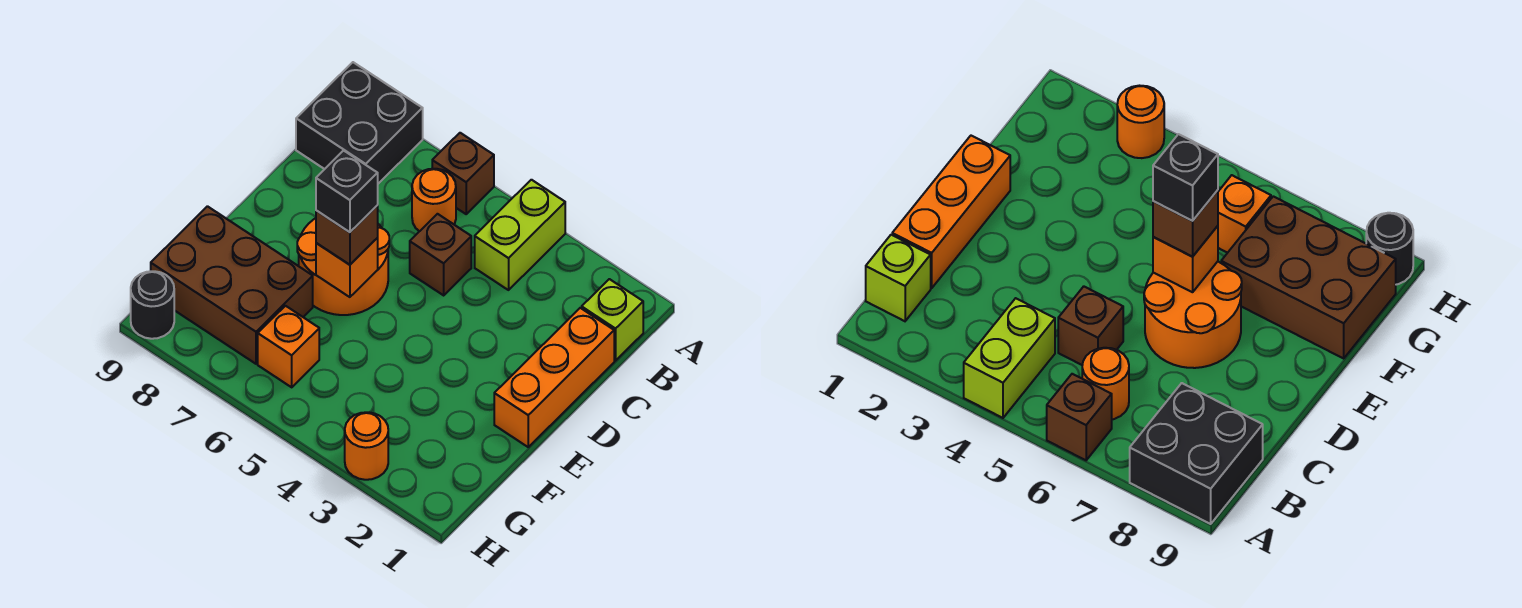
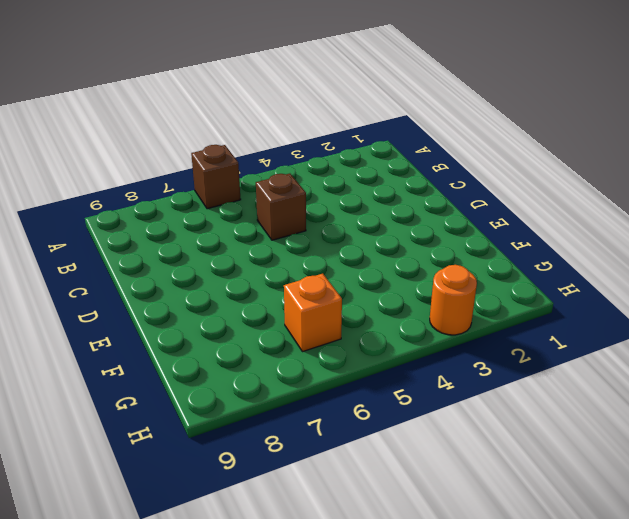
none -> lime brick A4:B4 level 1
none -> black brick A8:B9 level 1
none -> lime brick B1 level 1

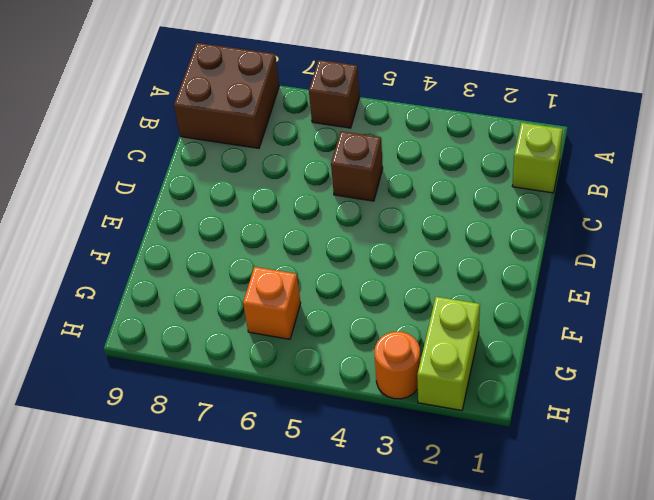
brown brick A8:B9 level 1 -> black brick A8:B9 level 1
lime brick G2:H2 level 1 -> lime brick A4:B4 level 1
none -> orange round brick B6 level 1
none -> orange brick C1:E1 level 1
none -> orange round brick D6:E7 level 1

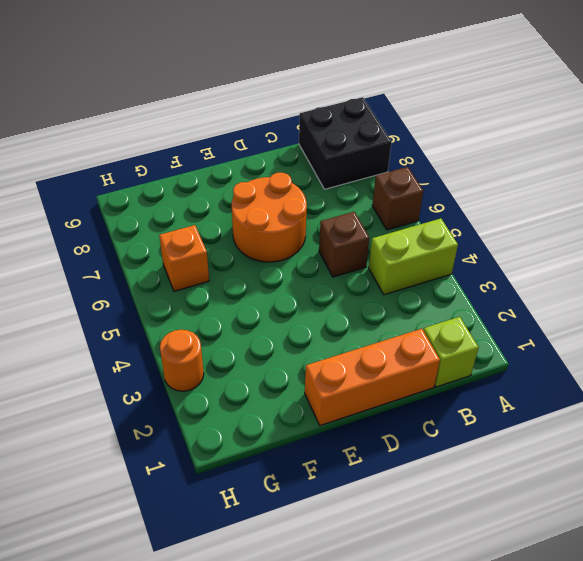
none -> orange round brick B6 level 1
none -> brown brick F7:G9 level 1
none -> black round brick H9 level 1

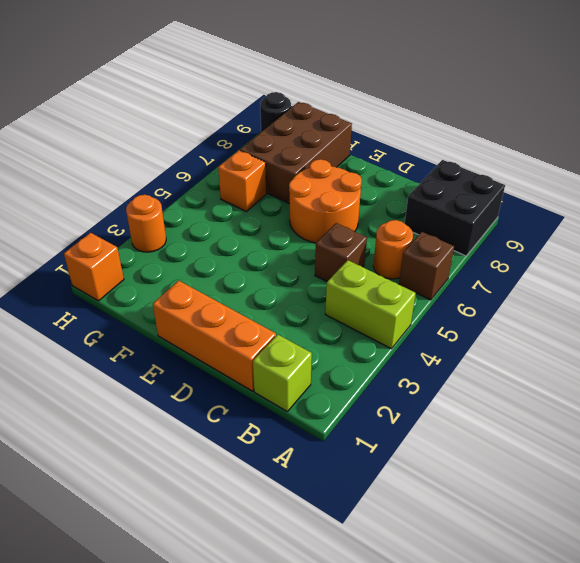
orange brick H1 level 1 -> orange brick E6 level 2
none -> brown brick E6 level 3
none -> black brick E6 level 4

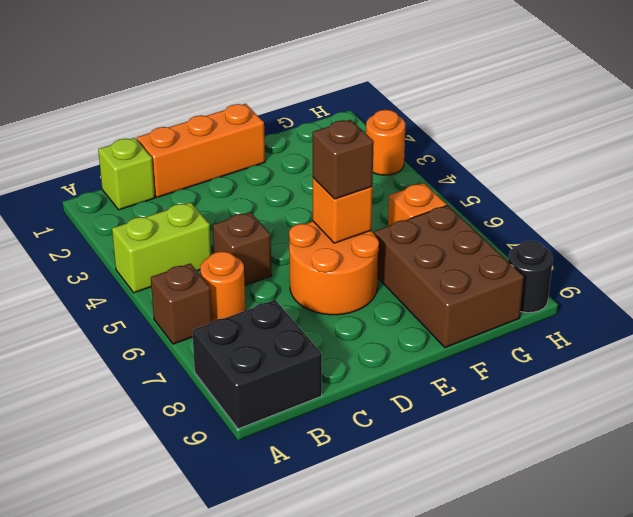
none -> black brick E6 level 4

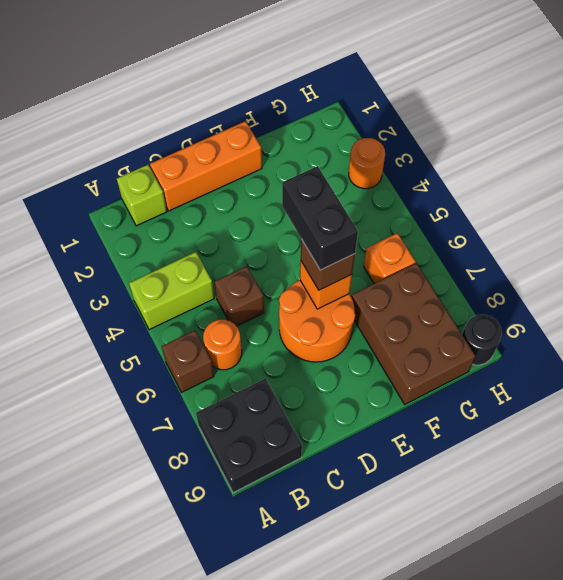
black brick E5:E6 level 4 -> black brick E6 level 4

